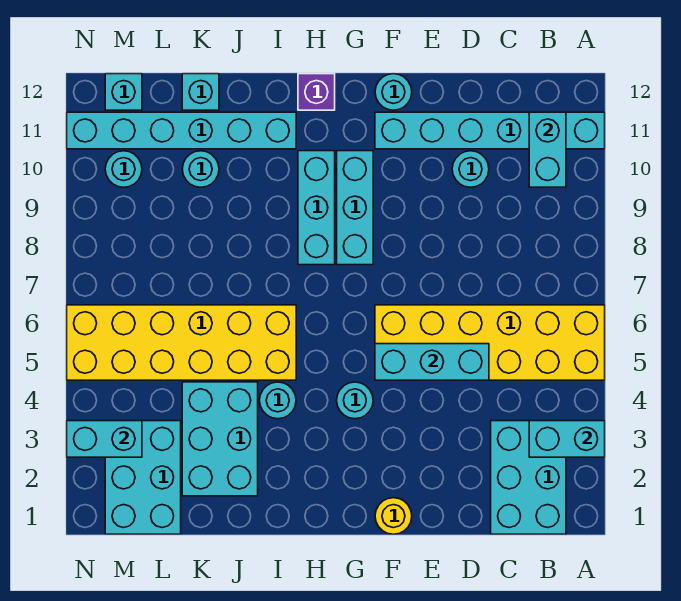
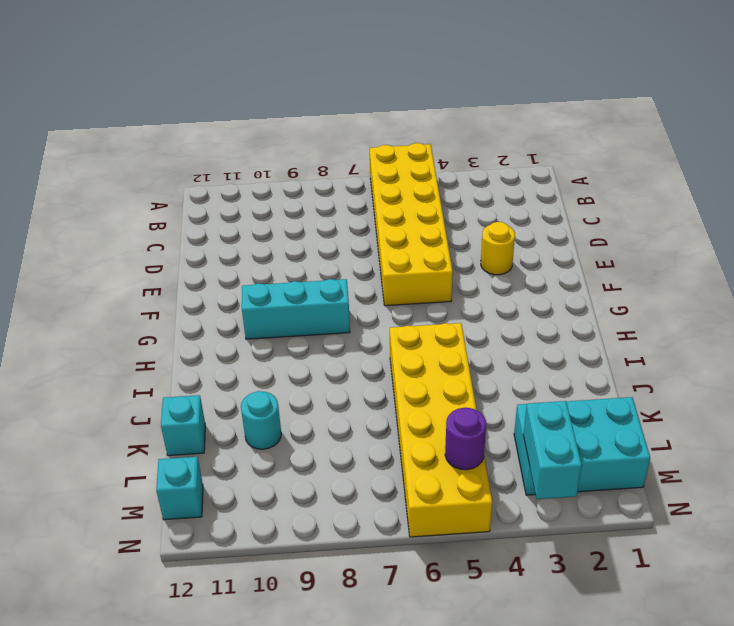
yellow round brick E3 level 1 -> yellow round brick F1 level 1
purple round brick M5 level 2 -> none
none -> cyan brick A11:F11 level 1
none -> cyan brick B1:C3 level 1
none -> cyan round brick D10 level 1

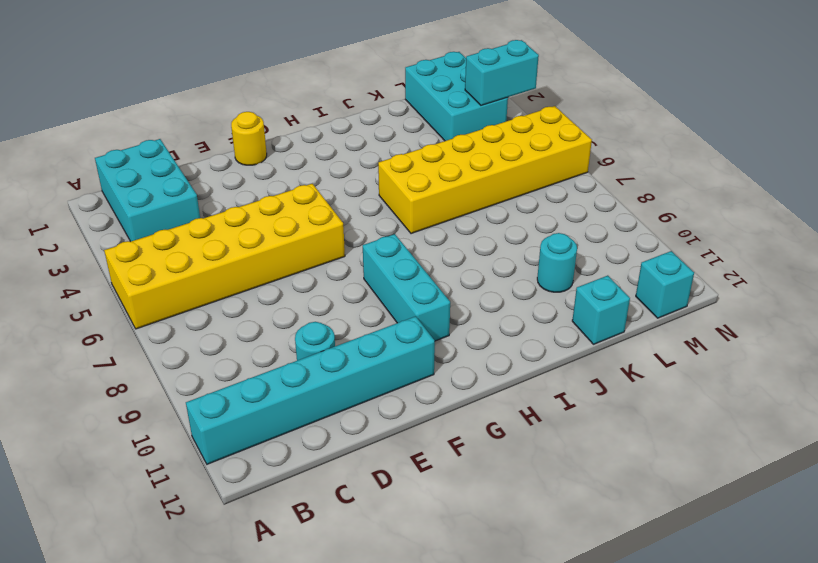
none -> cyan round brick F12 level 1
none -> cyan round brick G4 level 1
none -> cyan brick H8:H10 level 1

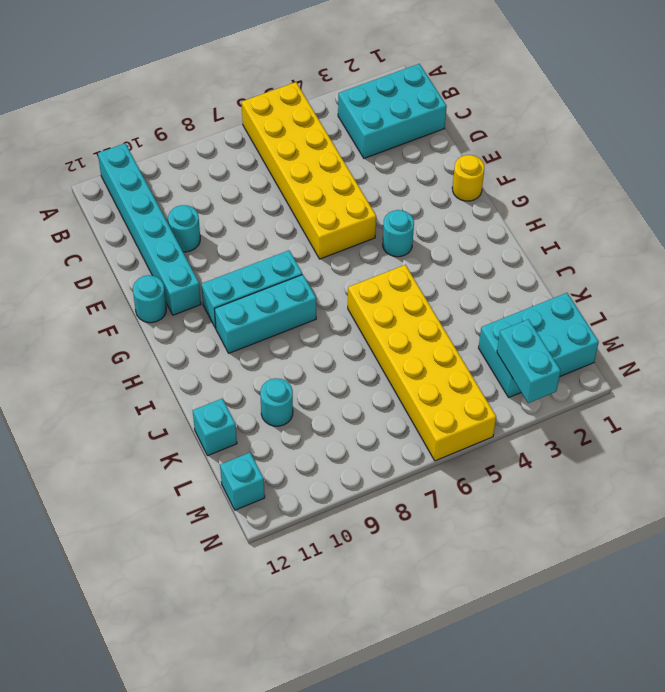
none -> purple brick H12 level 1
none -> cyan round brick I4 level 1
none -> cyan brick I11:N11 level 1

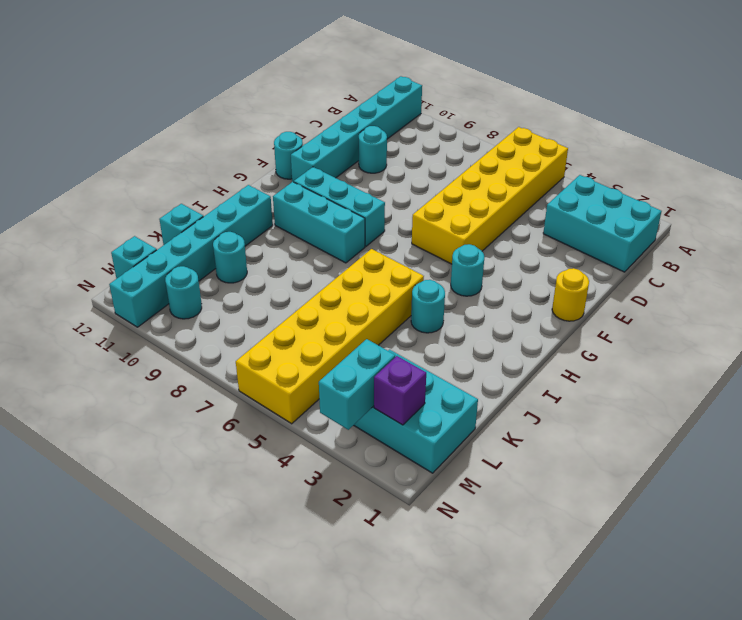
purple brick M2 level 2 -> purple brick H12 level 1
none -> cyan brick J2:K4 level 1
none -> cyan brick A3:B3 level 2
none -> cyan brick B10:B11 level 2

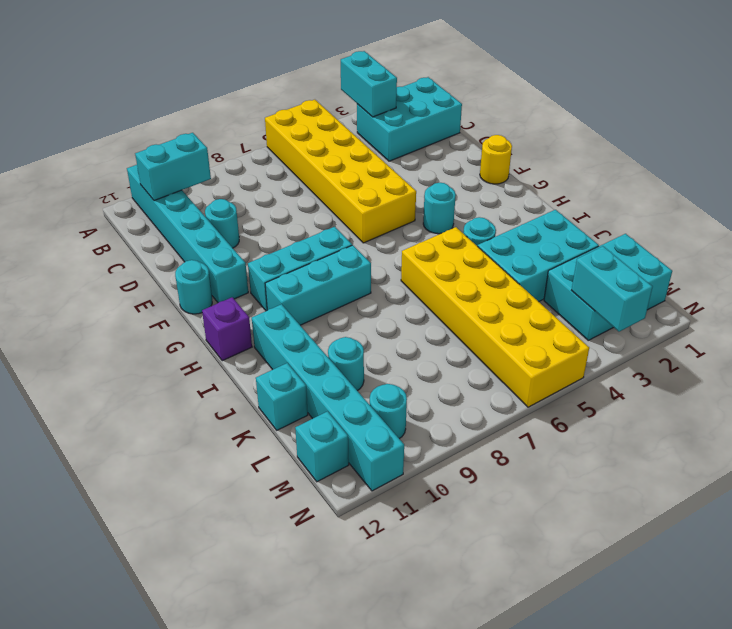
none -> cyan brick D5:F5 level 2

